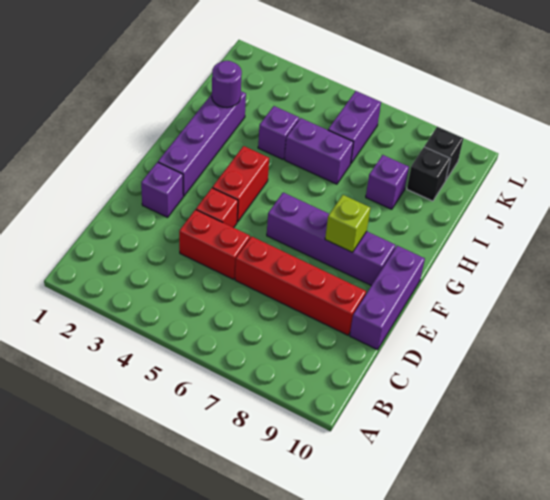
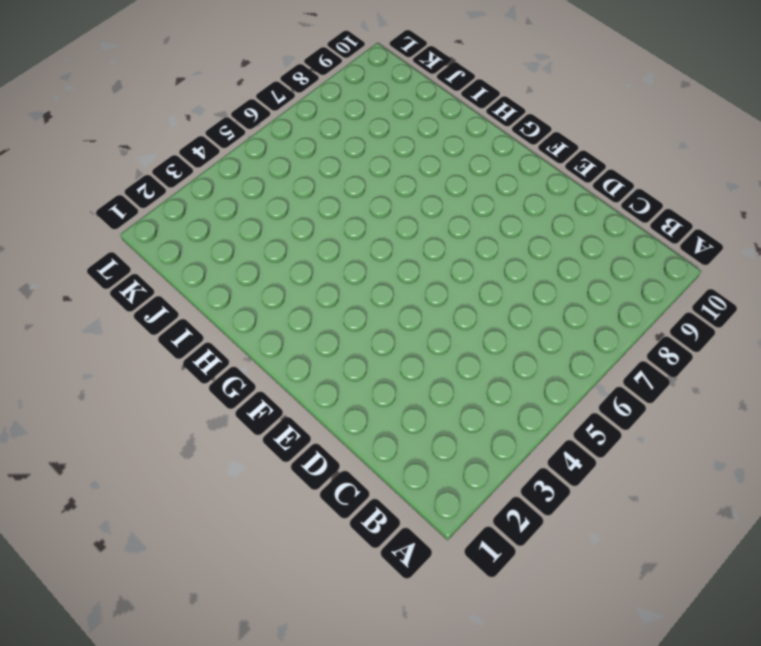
none -> red brick D4:D5 level 1
none -> red brick D6:D9 level 1
none -> purple brick D10:F10 level 1

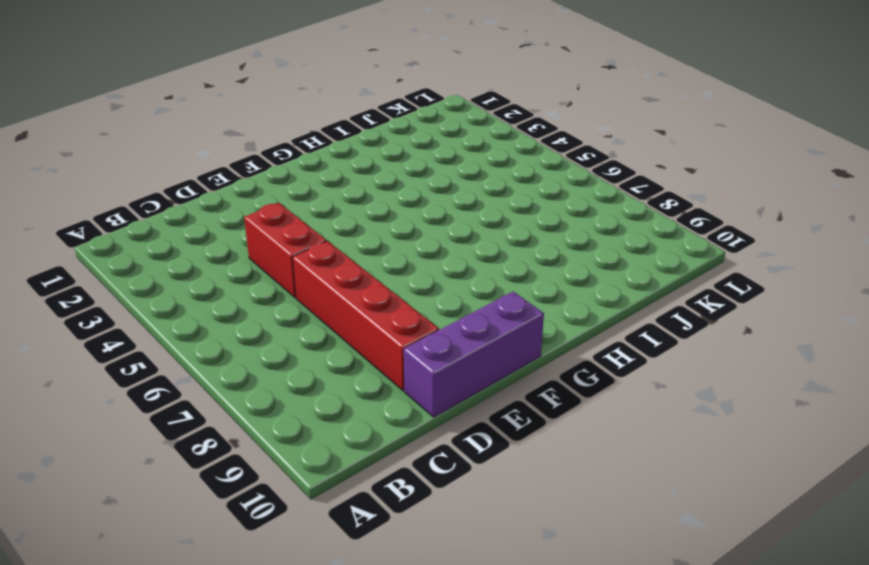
none -> purple brick E2 level 1
none -> red brick E4 level 1
none -> purple brick F2:I2 level 1

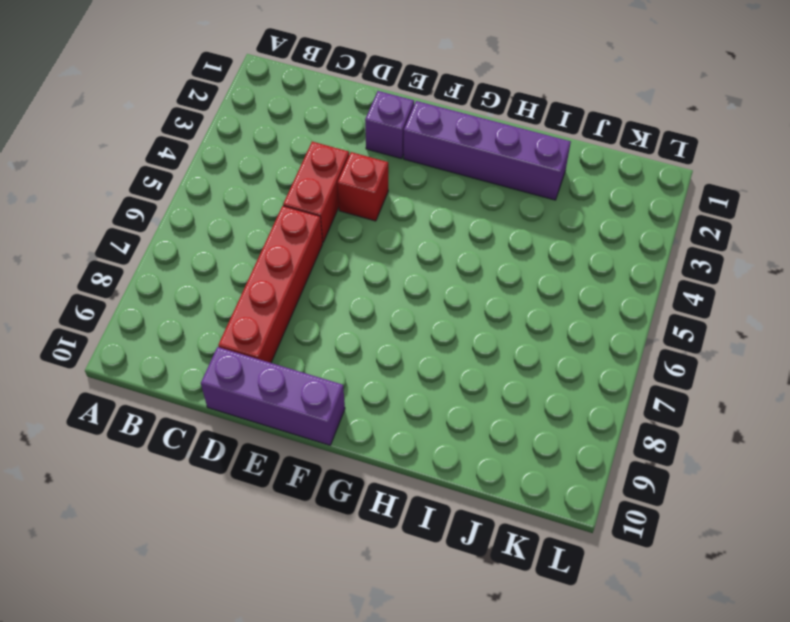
none -> red brick F4:G4 level 1
none -> purple brick F6:F9 level 1
none -> purple brick I4 level 1

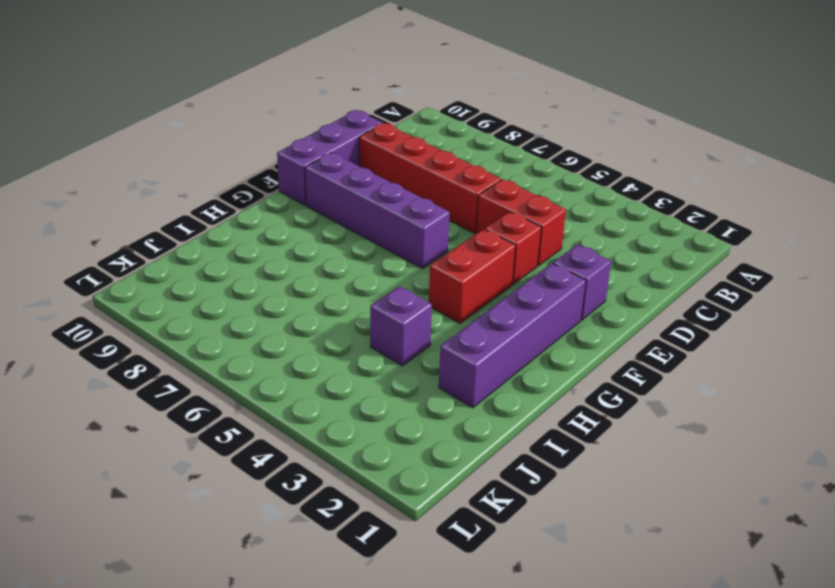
none -> purple brick I5:I6 level 1
none -> purple brick I8 level 1
none -> purple brick J6:K6 level 1

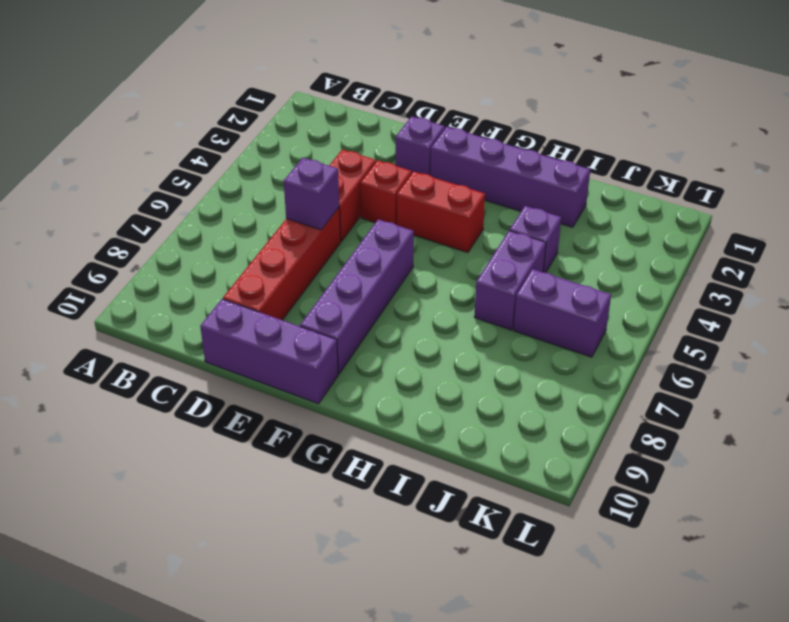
purple brick D6 level 2 -> purple brick I8 level 1
none -> black brick J9 level 1
none -> black brick K9 level 1
none -> lime brick F8 level 2

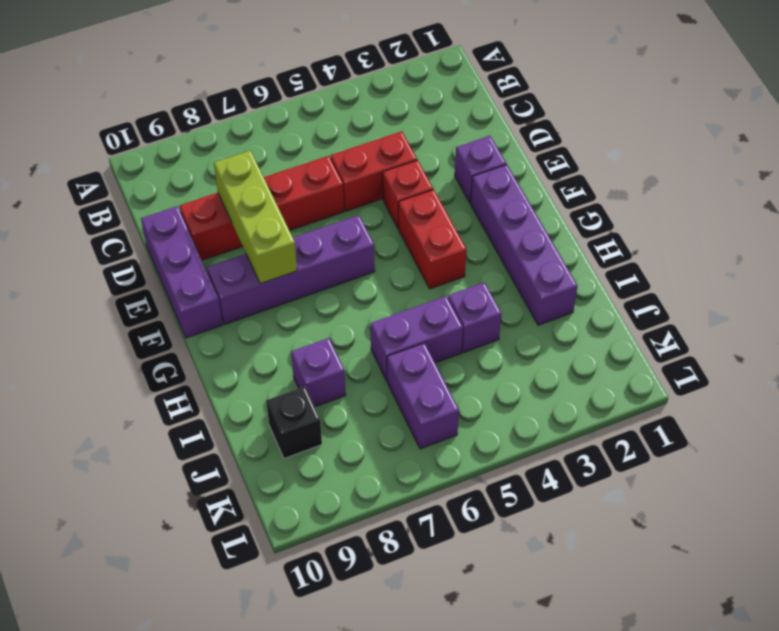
lime brick D8:F8 level 2 -> lime brick F8 level 2
none -> black brick K9 level 1
none -> purple round brick I2 level 2

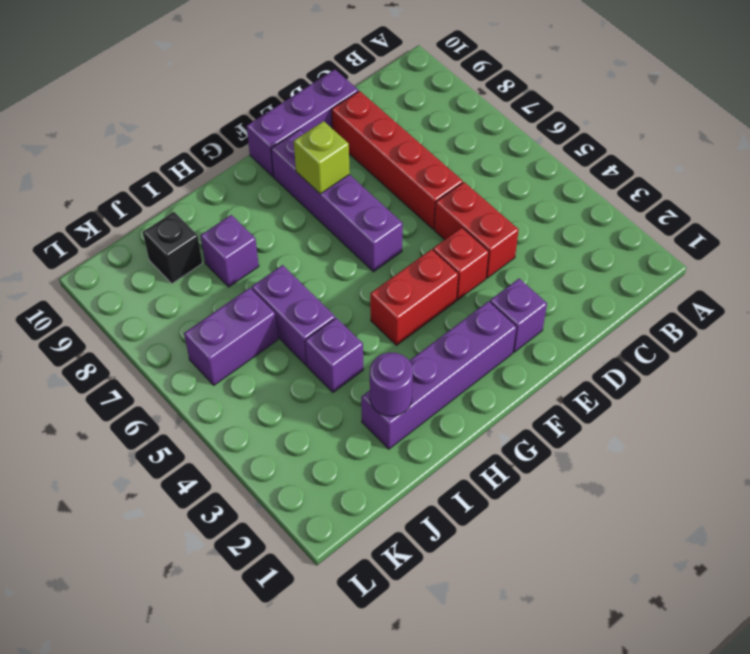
none -> black brick K9 level 1

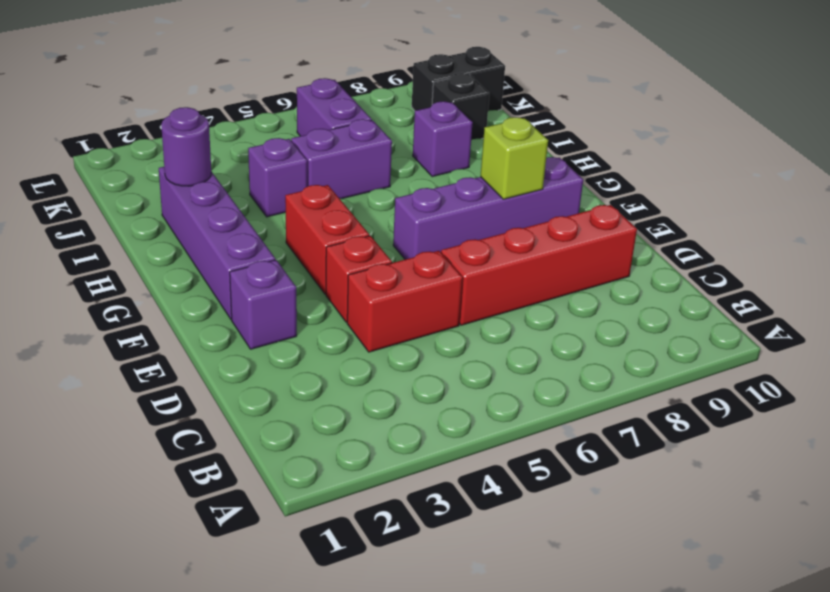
black brick K9:K10 level 1 -> black brick K9 level 1
none -> purple brick D10:F10 level 1

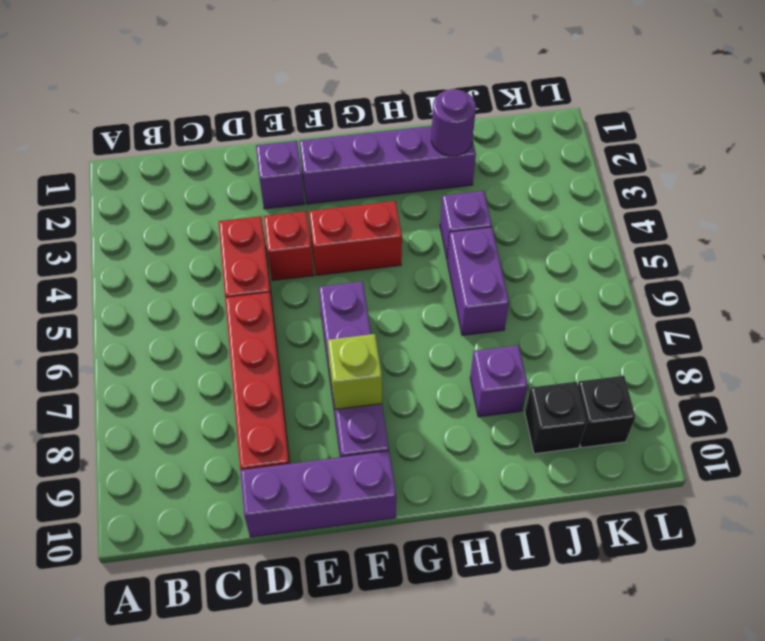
none -> purple brick J6:K6 level 1

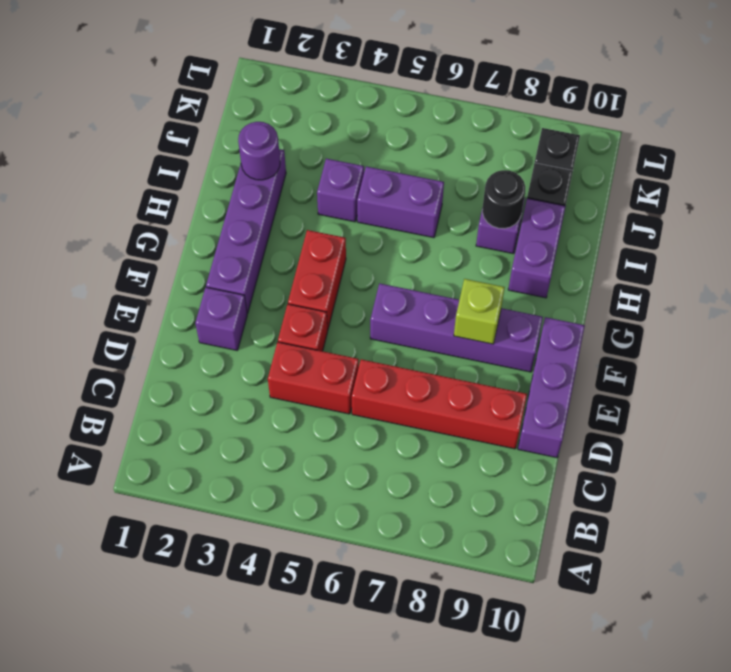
purple brick H9:I9 level 1 -> purple brick J6:K6 level 1
black round brick I8 level 2 -> none

